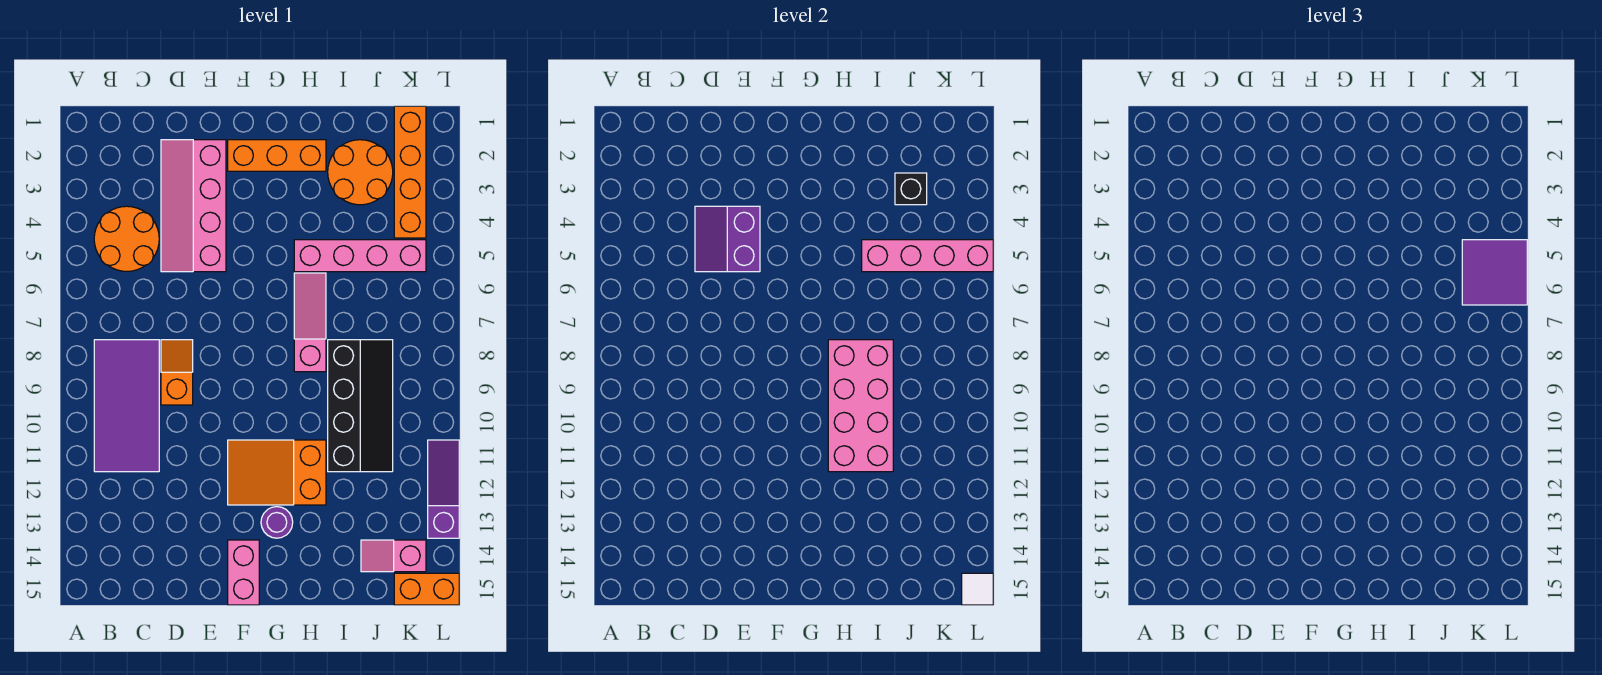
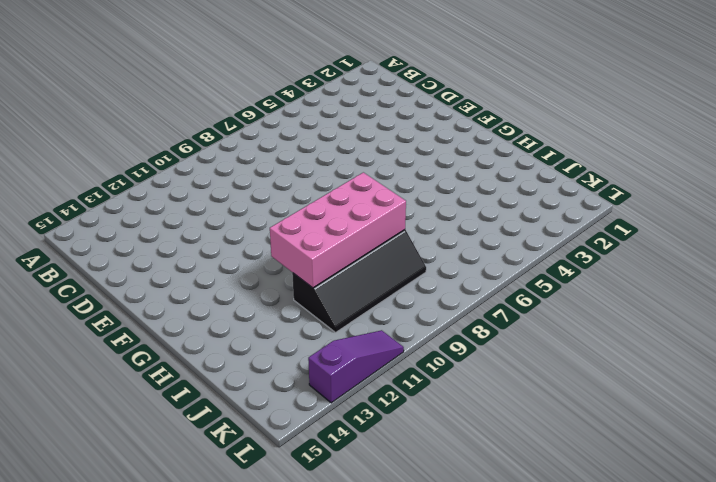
none -> orange round brick B4:C5 level 1
none -> purple tile B8:C11 level 1
none -> pink slope D2:E5 level 1 top E

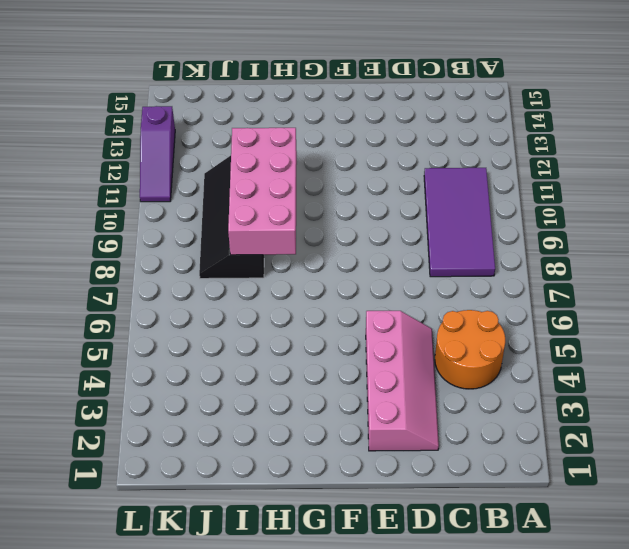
none -> orange slope D8:D9 level 1 top 9
none -> orange brick F2:H2 level 1
none -> orange slope F11:H12 level 1 top H

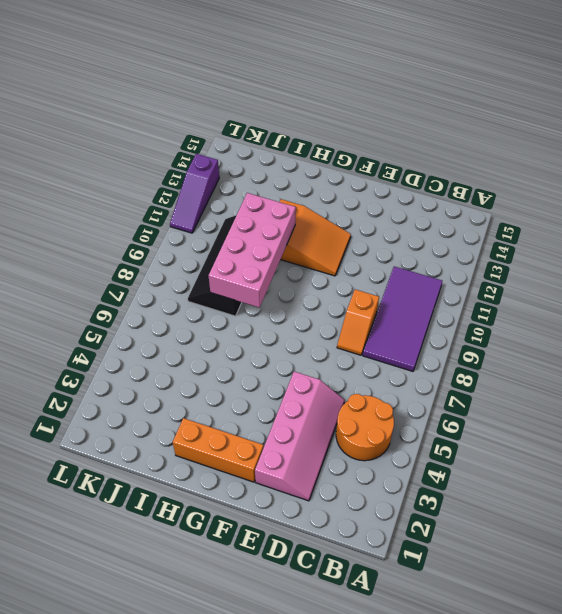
none -> pink brick F14:F15 level 1
none -> purple round brick G13 level 1
none -> pink brick H5:K5 level 1

